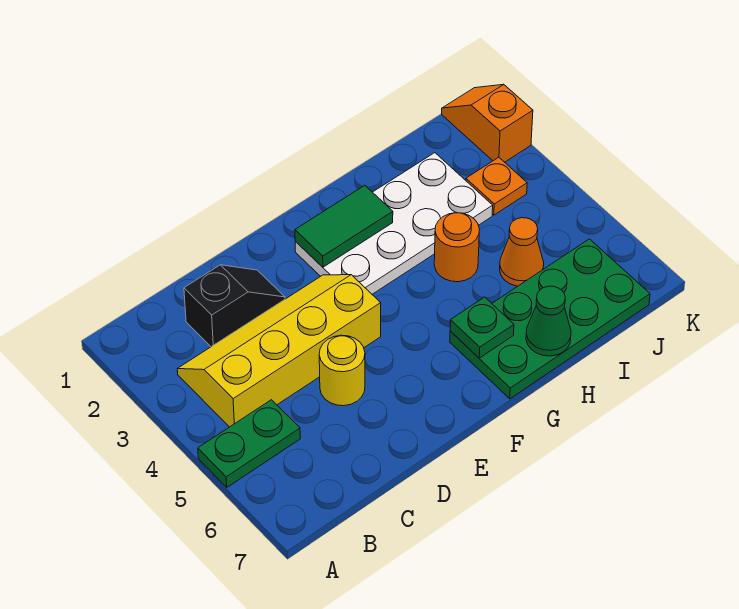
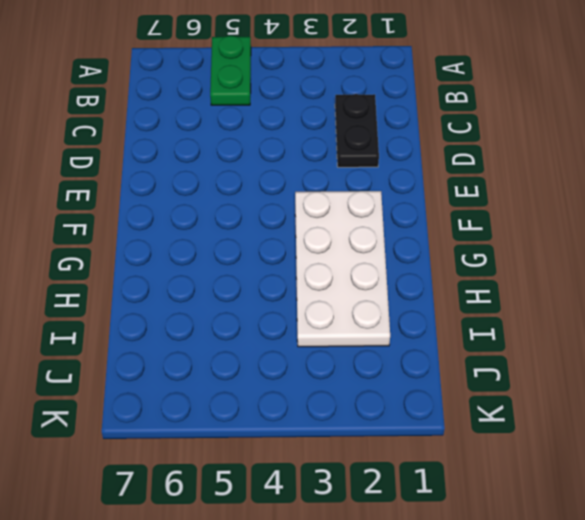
black plate C2:D2 level 1 -> black slope C2:D2 level 1 top C
none -> yellow slope B3:E4 level 1 top 4
none -> yellow round brick D5 level 1
none -> green plate G6:J7 level 1

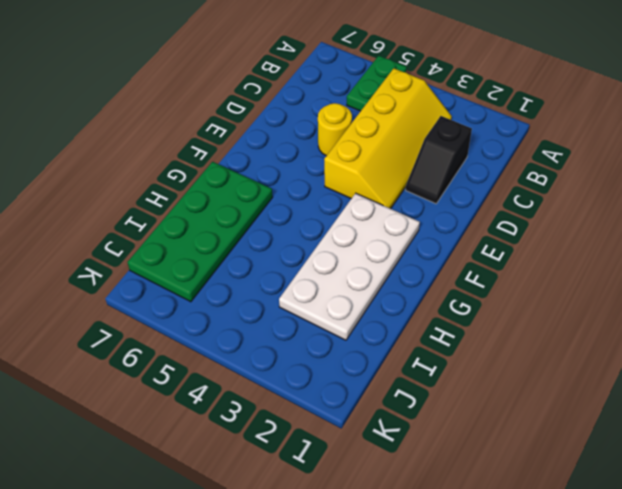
none -> orange round brick H4 level 1
none -> orange cone I5 level 1
none -> orange plate J3 level 1

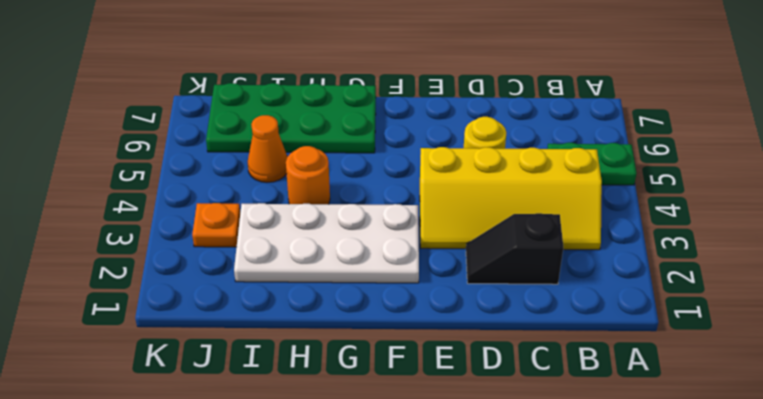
none -> orange slope K1:K2 level 1 top 2
none -> green tile F2:G2 level 2
none -> green plate G6 level 2

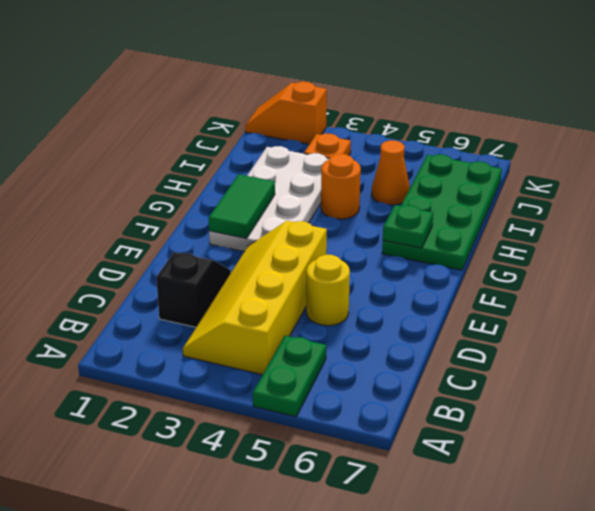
none -> green cone H7 level 2

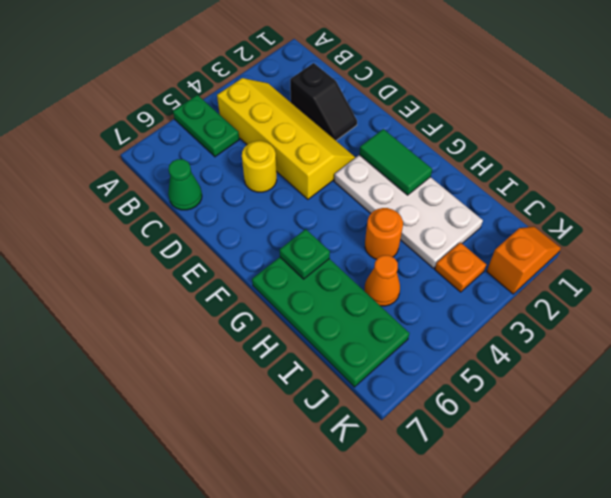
green cone C7 level 1 -> green cone H7 level 2

